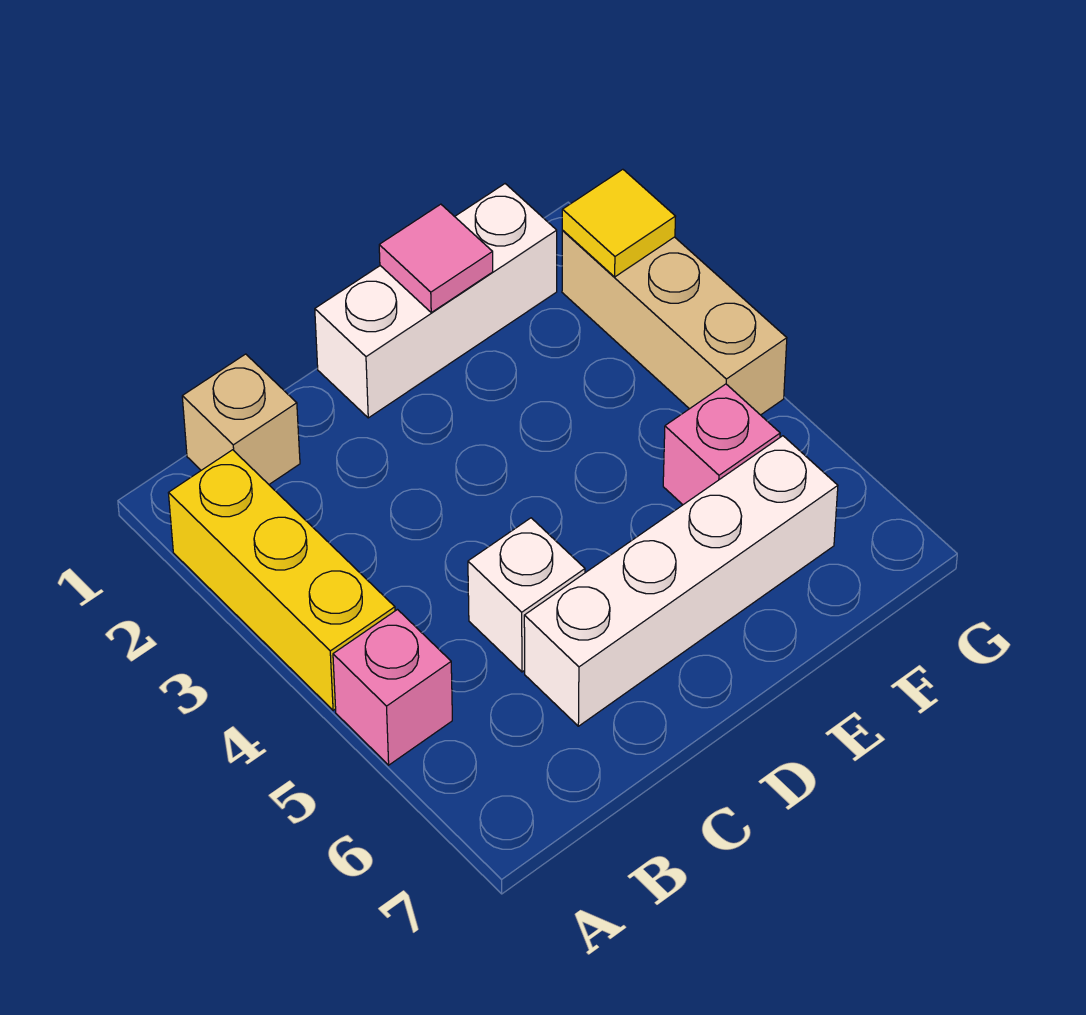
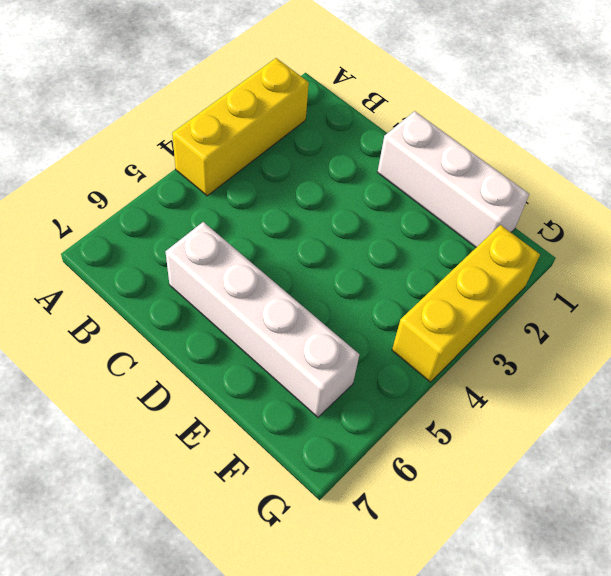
yellow brick G2:G4 level 1 -> tan brick G2:G4 level 1
none -> pink brick A5 level 1
none -> tan brick B1 level 1

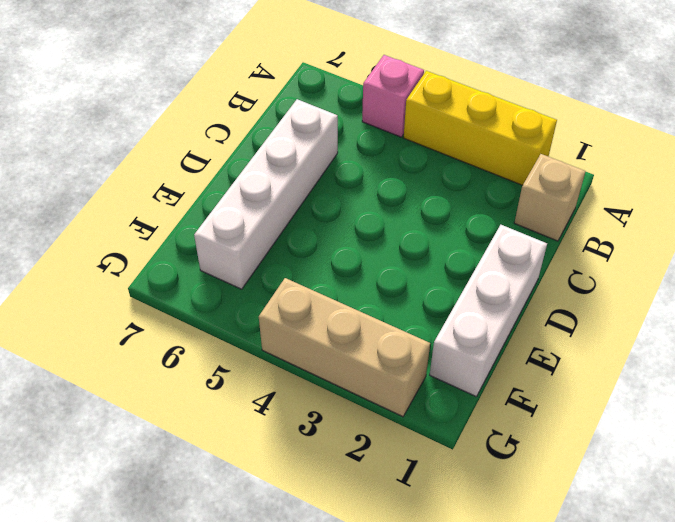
none -> white brick C5 level 1
none -> pink brick F5 level 1

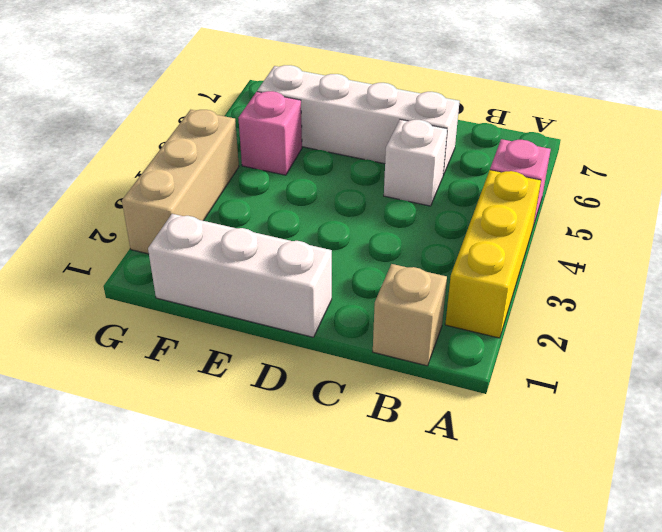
none -> pink tile E1 level 2
none -> yellow tile G2 level 2

